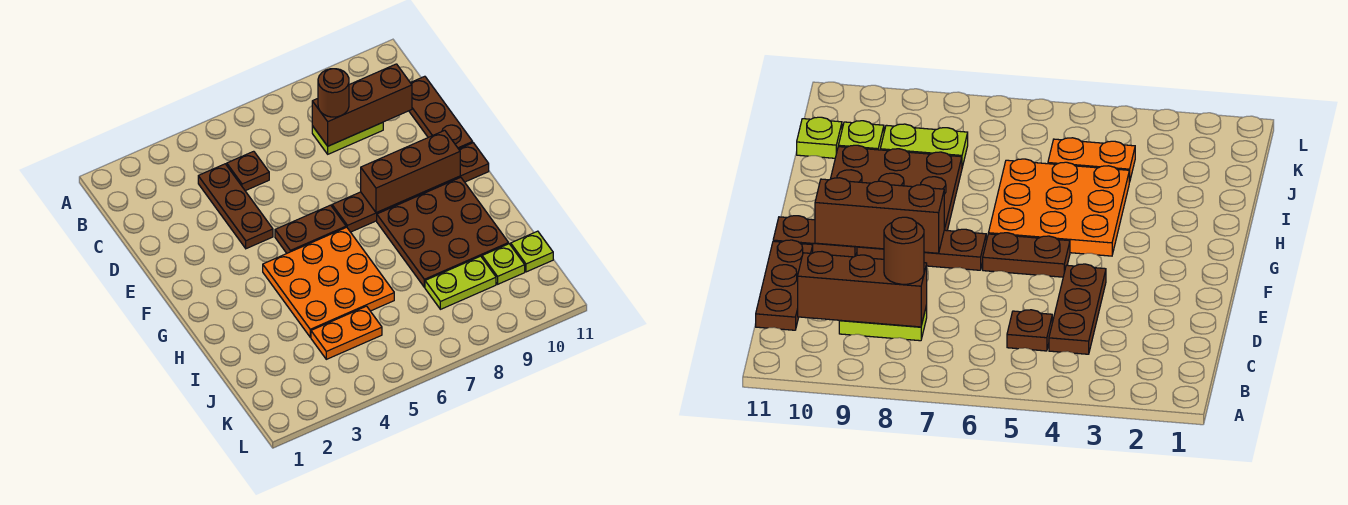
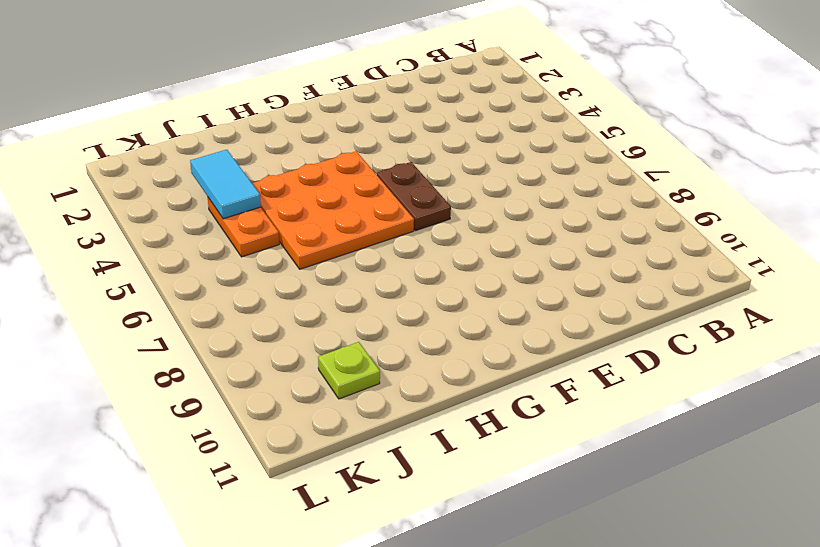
cyan tile J3:J4 level 2 -> none
none -> brown plate C4:E4 level 1
none -> brown plate C5 level 1
none -> lime plate C8:C9 level 1

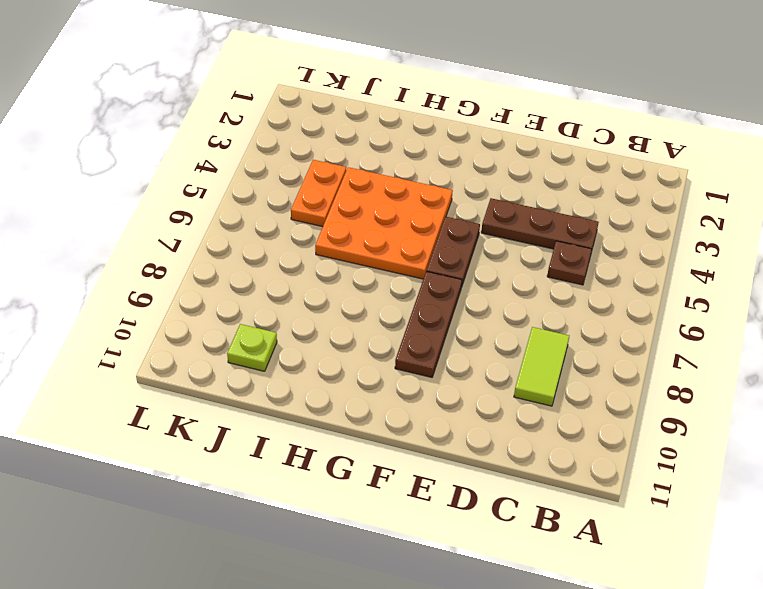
lime tile C8:C9 level 1 -> lime plate C8:C9 level 1
none -> brown plate C11:E11 level 1
none -> brown plate F10:F11 level 1
none -> brown plate G8:I10 level 1

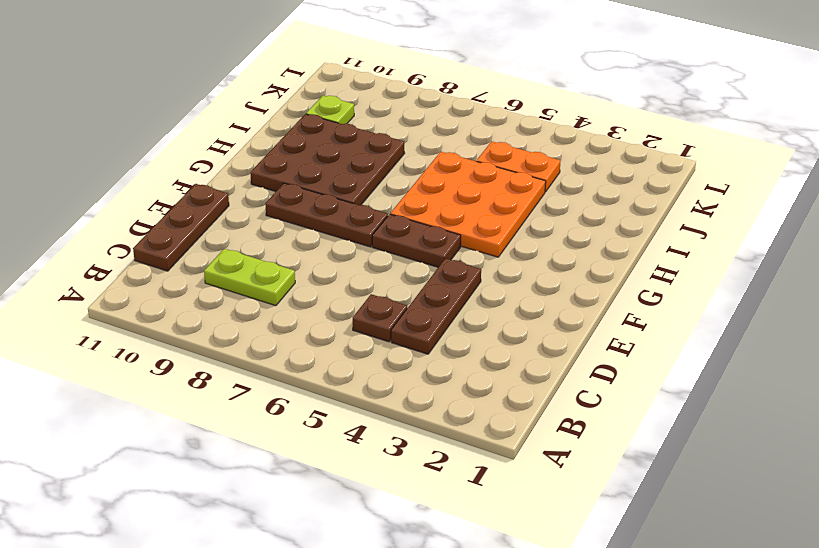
none -> brown plate F10:F11 level 1
none -> lime plate J8:J9 level 1
none -> lime plate J11 level 1

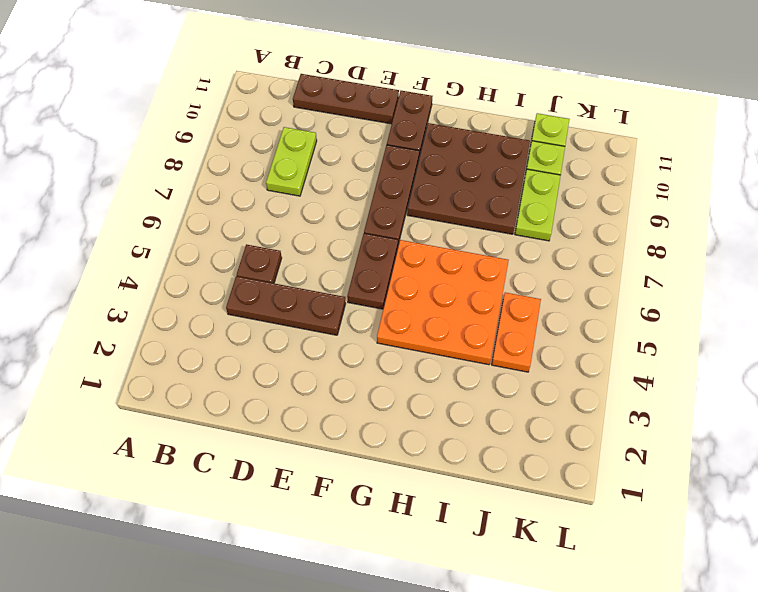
none -> brown brick C8:C10 level 2
none -> brown brick F8:F10 level 2
none -> brown round brick C8 level 3

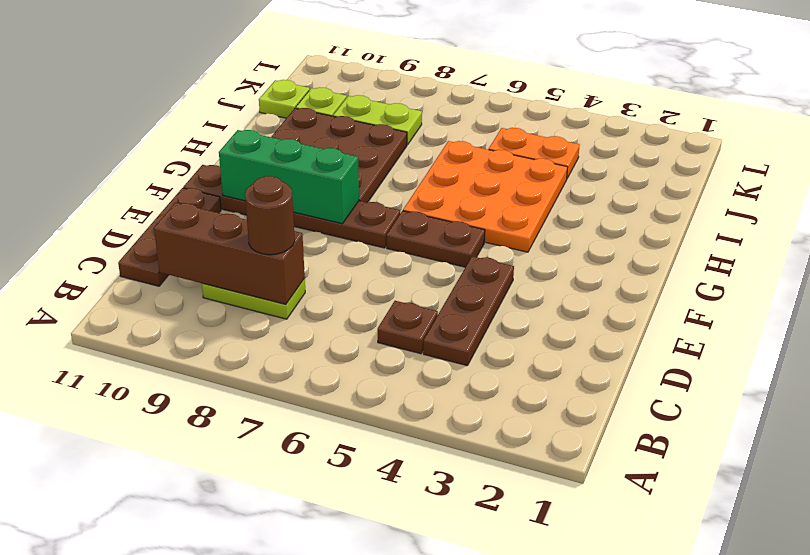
green brick F8:F10 level 2 -> brown brick F8:F10 level 2

